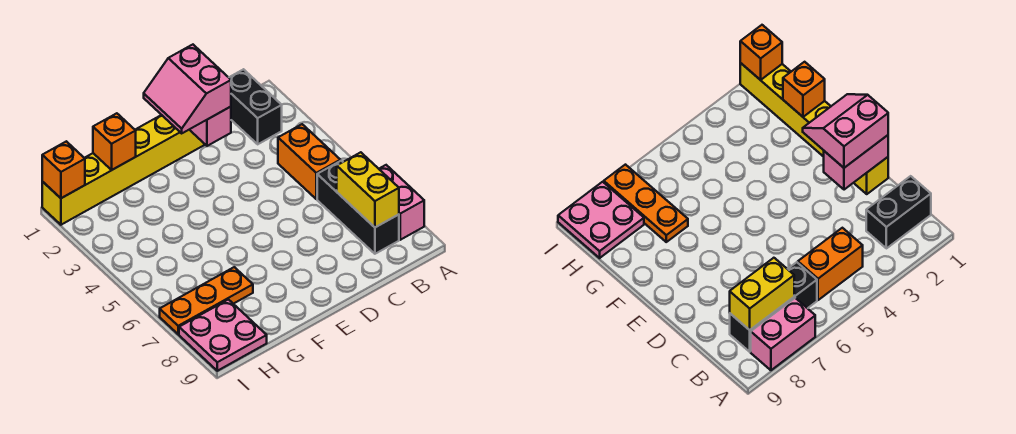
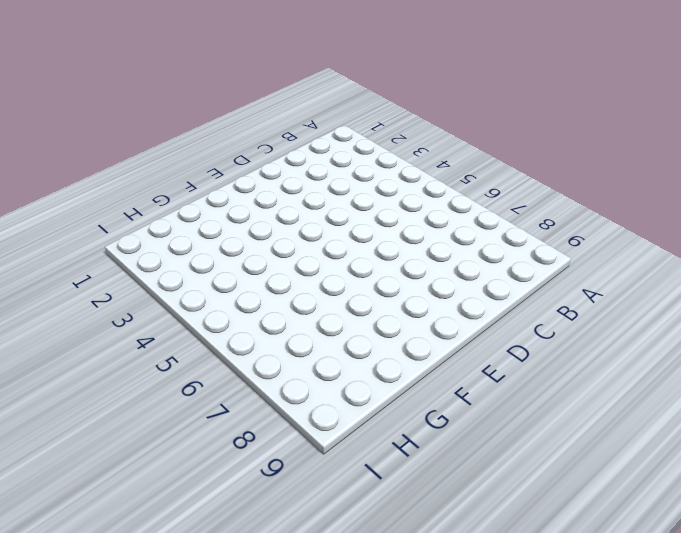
none -> pink brick A7:A8 level 1
none -> black brick B1:B2 level 1
none -> orange brick B4:B5 level 1

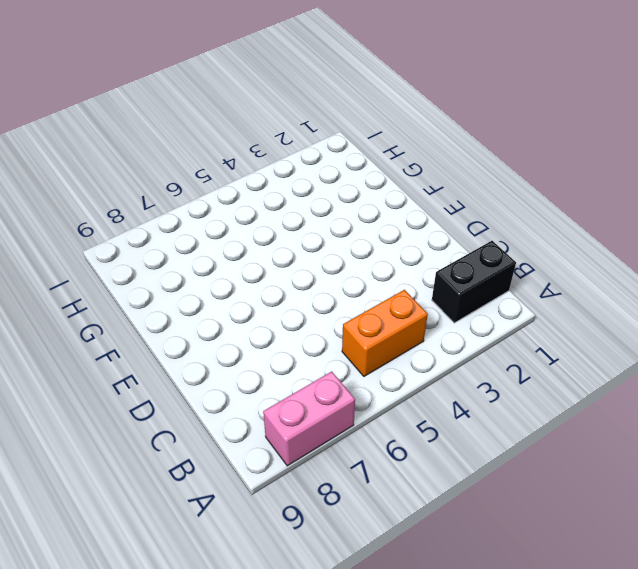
none -> black brick B6:B8 level 1
none -> yellow brick D1:I1 level 1
none -> orange plate G7:I7 level 1

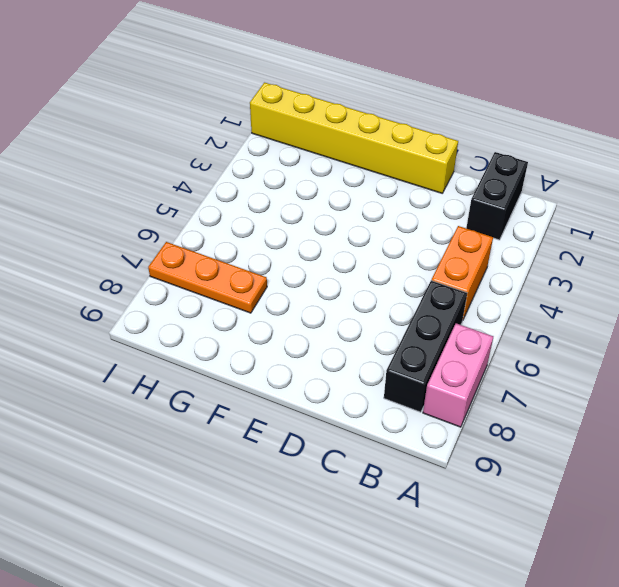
none -> pink plate H8:I9 level 1
none -> yellow brick B7:B8 level 2
none -> pink brick D1:D2 level 2

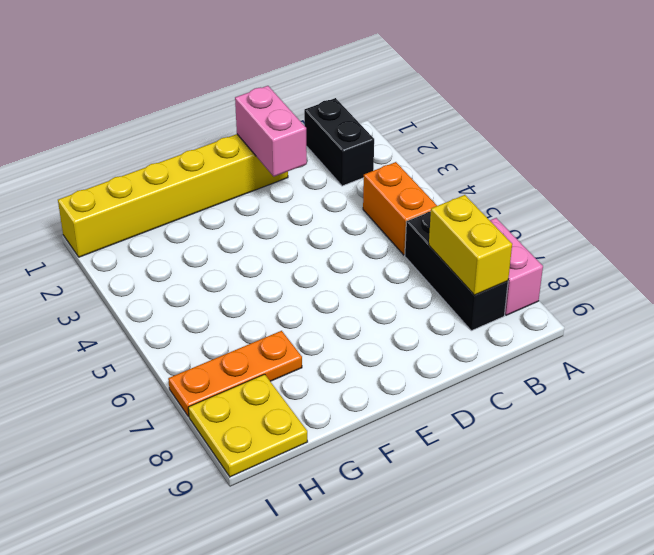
yellow plate H8:I9 level 1 -> pink plate H8:I9 level 1
none -> orange brick G1 level 2
none -> orange brick I1 level 2
none -> pink slope D1:E2 level 3 top D

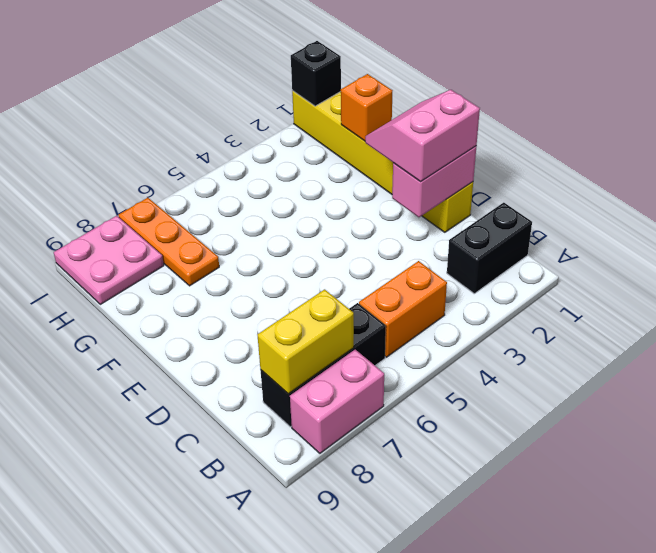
black brick I1 level 2 -> orange brick I1 level 2

